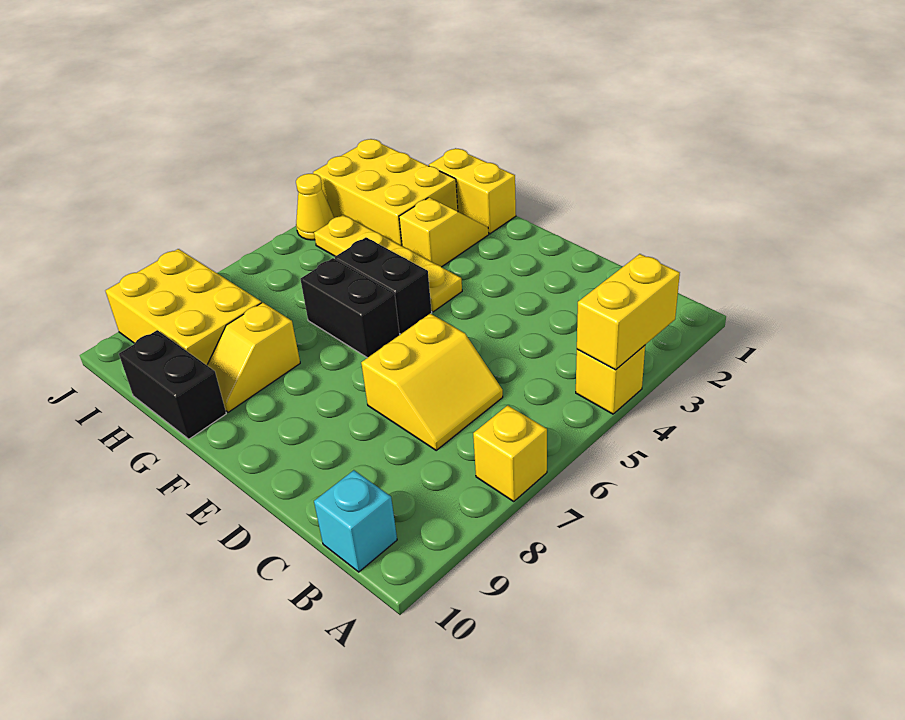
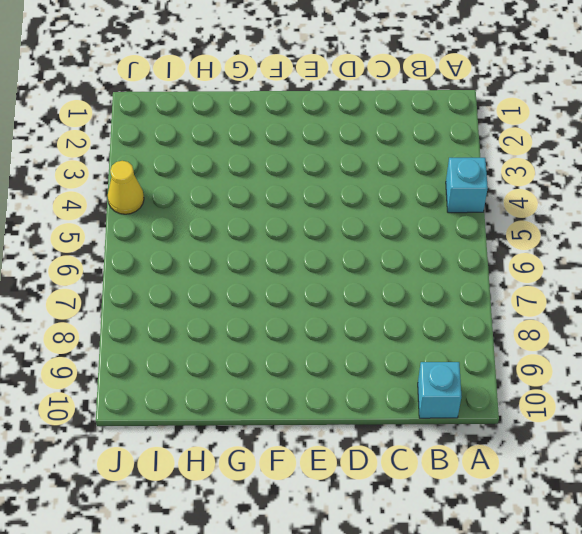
cyan brick A4 level 1 -> yellow brick A4 level 1
none -> yellow brick A7 level 1
none -> yellow slope C6:D7 level 1 top D
none -> yellow plate F4:I4 level 1

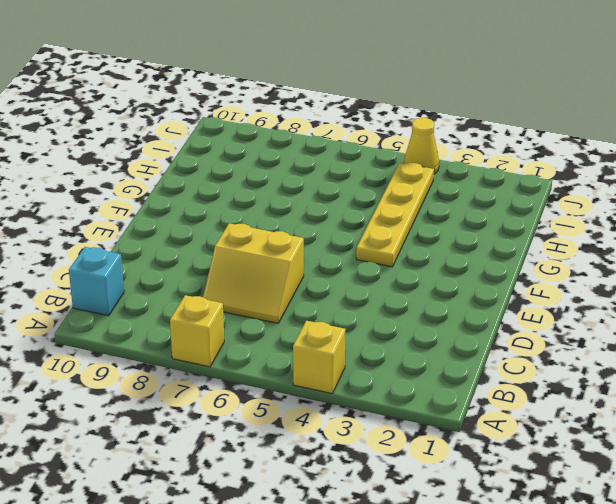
none -> black brick F5:G5 level 1
none -> black brick F6:G6 level 1
none -> yellow brick G1:H1 level 1

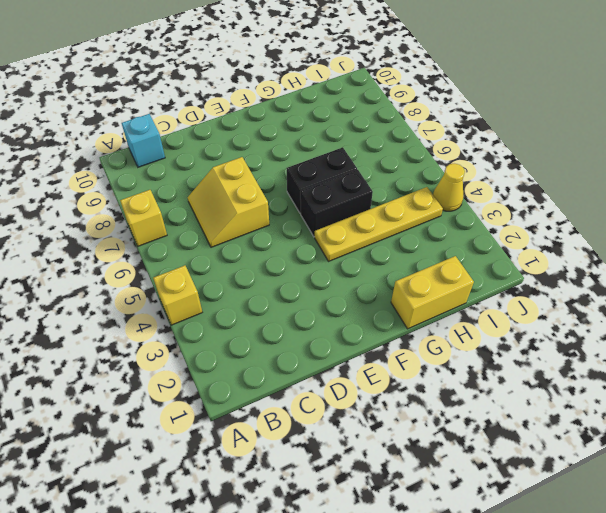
none -> yellow slope G2:G3 level 1 top 3
none -> yellow slope G8:G9 level 1 top 8
none -> black brick G10:H10 level 1

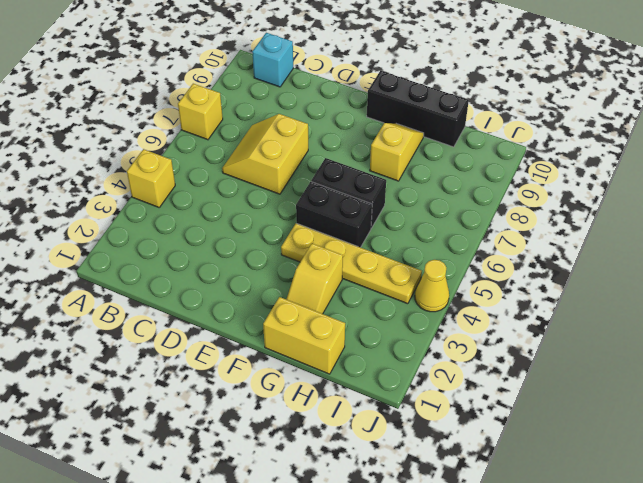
black brick F10:H10 level 1 -> black brick G10:H10 level 1
none -> yellow brick H2:J3 level 1
none -> yellow brick H8:J9 level 1
none -> yellow brick A3:A4 level 2

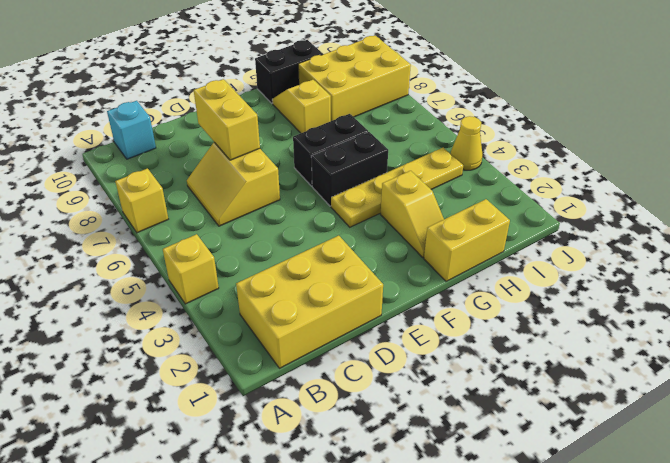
yellow brick B1:D2 level 1 -> yellow brick H2:J3 level 1
yellow brick D7:D8 level 2 -> yellow brick A3:A4 level 2

